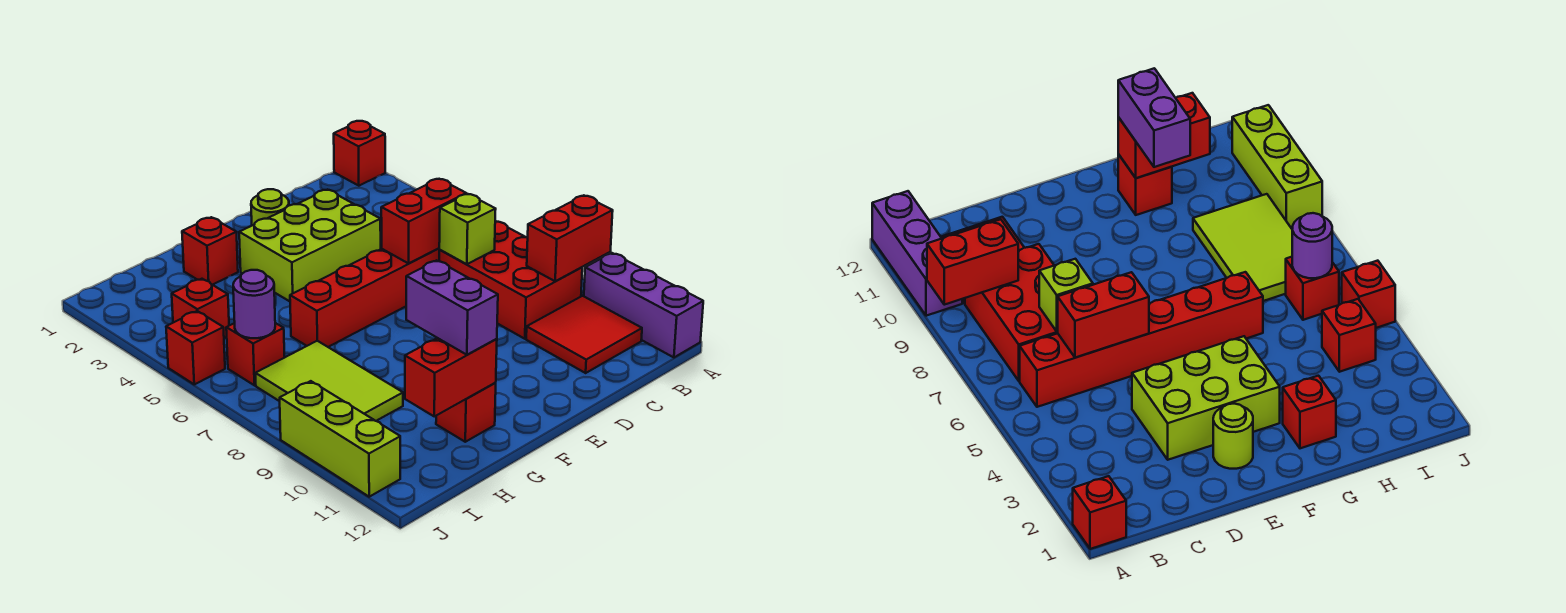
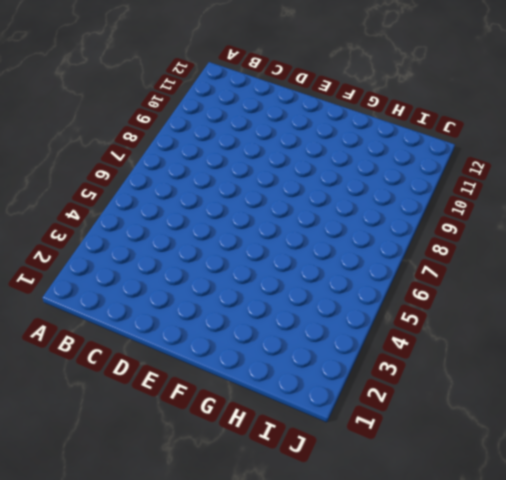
none -> red brick A1 level 1
none -> purple brick A10:A12 level 1
none -> red brick B6:G6 level 1

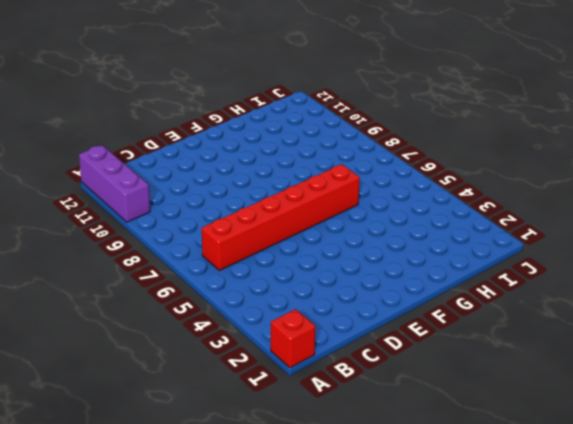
none -> red brick B7:C9 level 1
none -> red tile B10:C11 level 1
none -> lime brick D3:F4 level 1

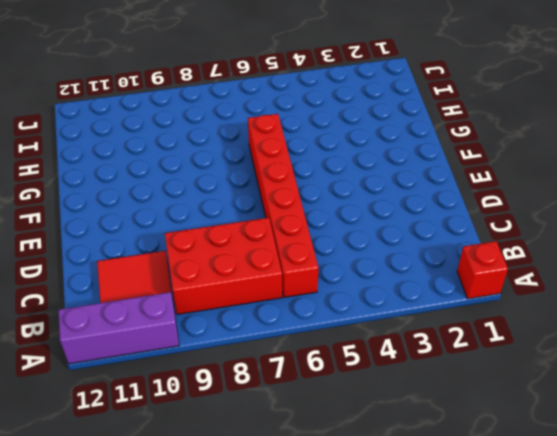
none -> lime brick D3:F4 level 1
none -> lime round brick E2 level 1
none -> red brick G2 level 1

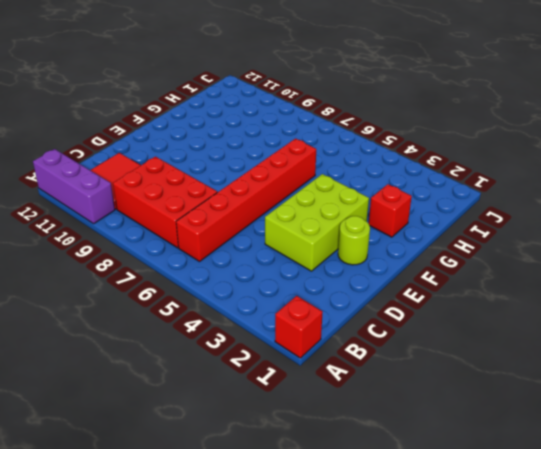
none -> red brick G11 level 1
none -> lime tile H7:I9 level 1
none -> red brick I4 level 1

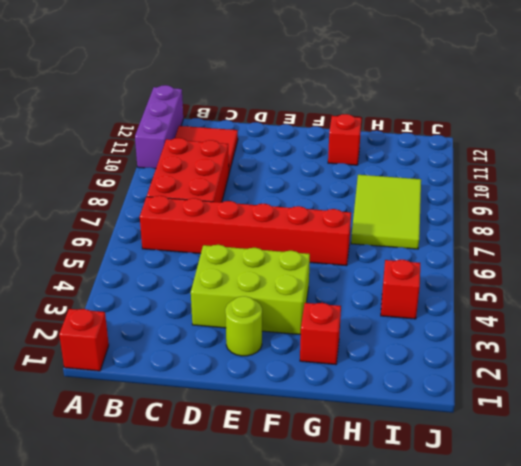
none -> red brick I6 level 1
none -> red brick J5 level 1
none -> lime brick J9:J11 level 1

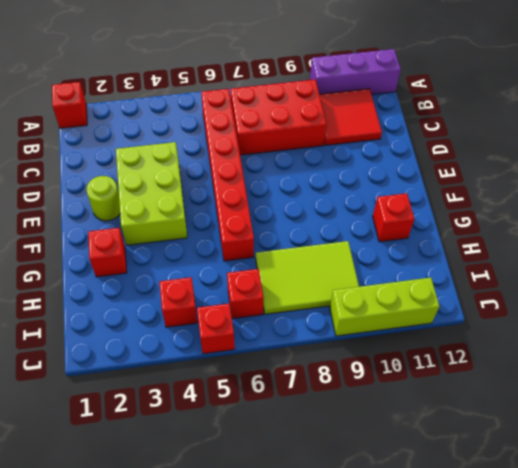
none -> red brick A9:B9 level 2
none -> red brick C6:D6 level 2
none -> lime brick C7 level 2

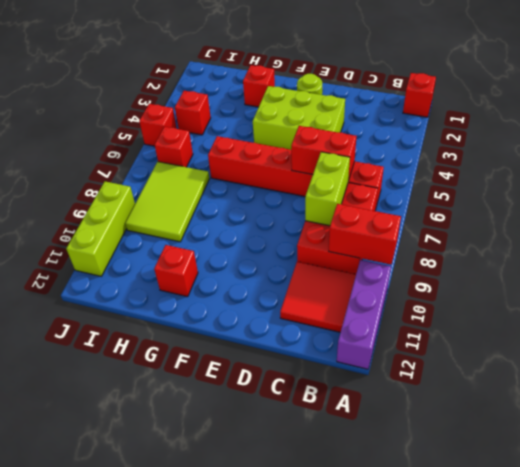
lime brick C7:C8 level 2 -> lime brick C7 level 2
none -> red brick G11:H11 level 2
none -> purple round brick I6 level 2
none -> purple brick G10:G11 level 3

